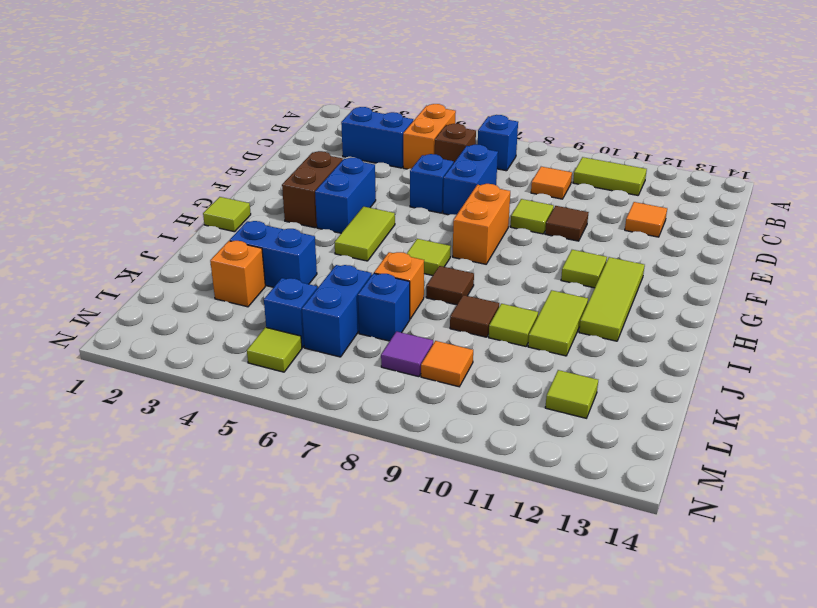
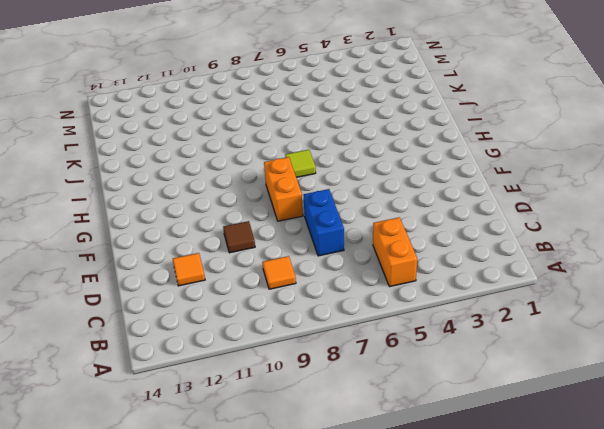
none -> blue brick B7 level 1
none -> lime tile B10:B11 level 1
none -> blue brick C3:C4 level 1
none -> brown brick C6 level 1

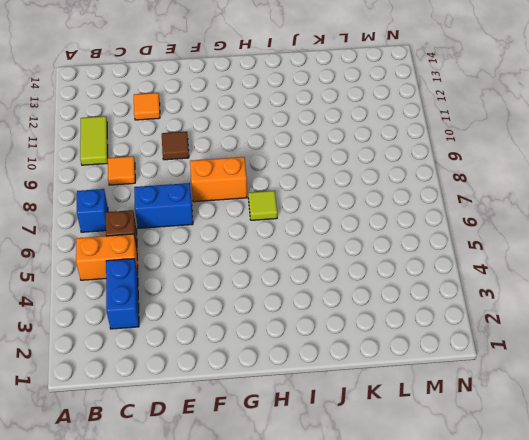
none -> blue brick E6 level 1
none -> lime tile E9 level 1
none -> brown brick F3:G3 level 1
none -> blue brick F4:G4 level 1

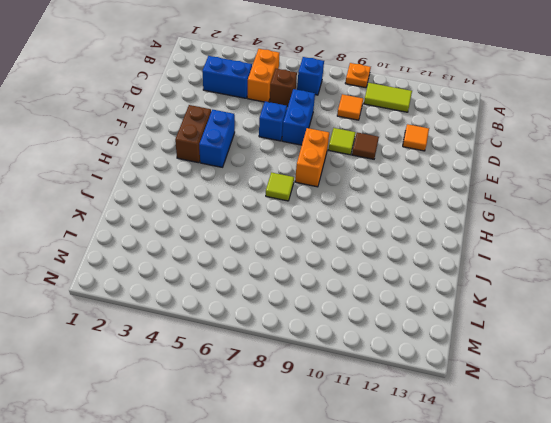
orange plate A9 level 1 -> none
none -> lime tile G5:H5 level 1
none -> lime tile G11 level 1
none -> lime tile G12:I12 level 1
none -> lime tile H1 level 1

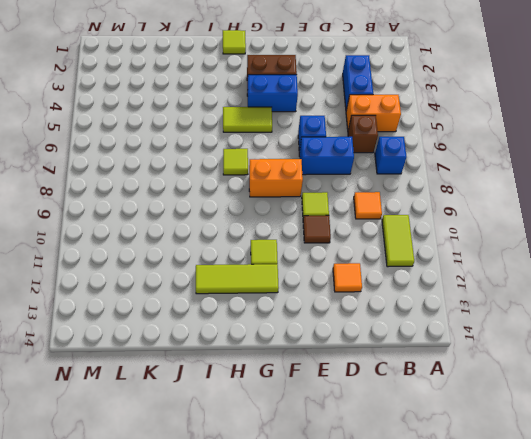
none -> brown tile I8 level 1
none -> lime tile I11:J11 level 1
none -> blue brick J3:J4 level 1
none -> orange brick J7 level 1

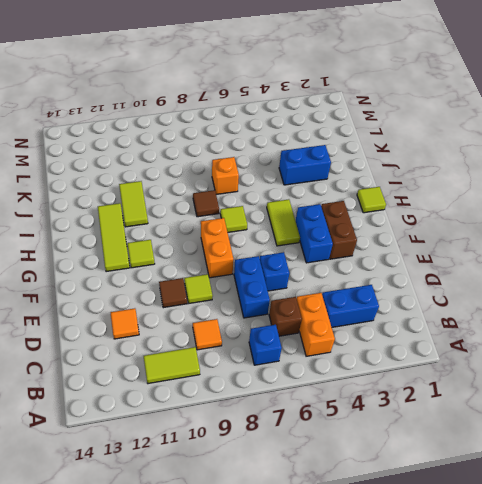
none -> brown tile J9 level 1
none -> lime tile J10 level 1
none -> orange brick K3 level 1
none -> blue brick K6:L6 level 1

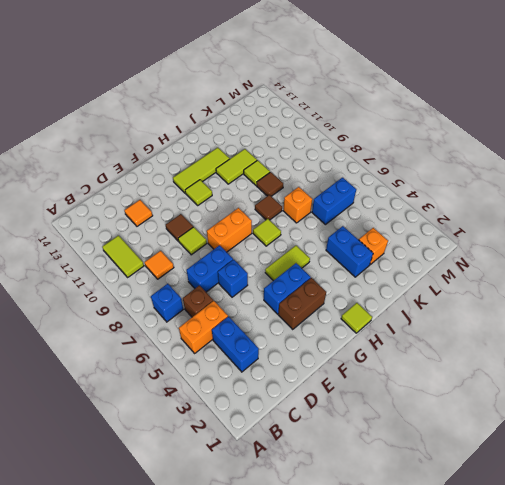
none -> blue brick K7 level 1
none -> blue brick L5 level 1
none -> purple tile L8 level 1
none -> orange tile L9 level 1

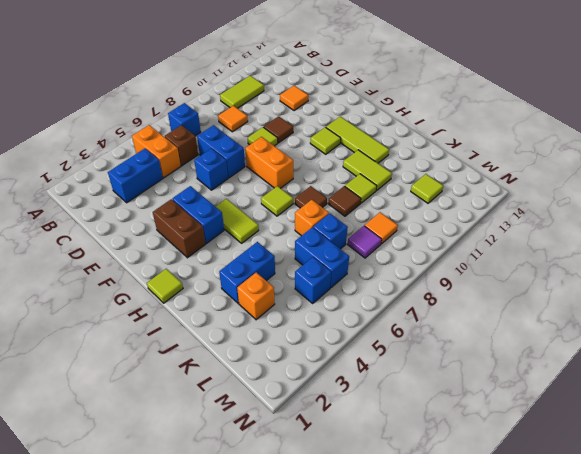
none -> lime tile M5 level 1

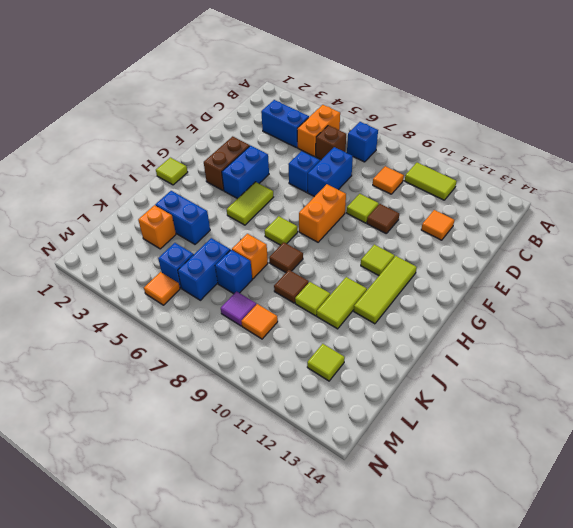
orange tile M5 level 1 -> lime tile M5 level 1

